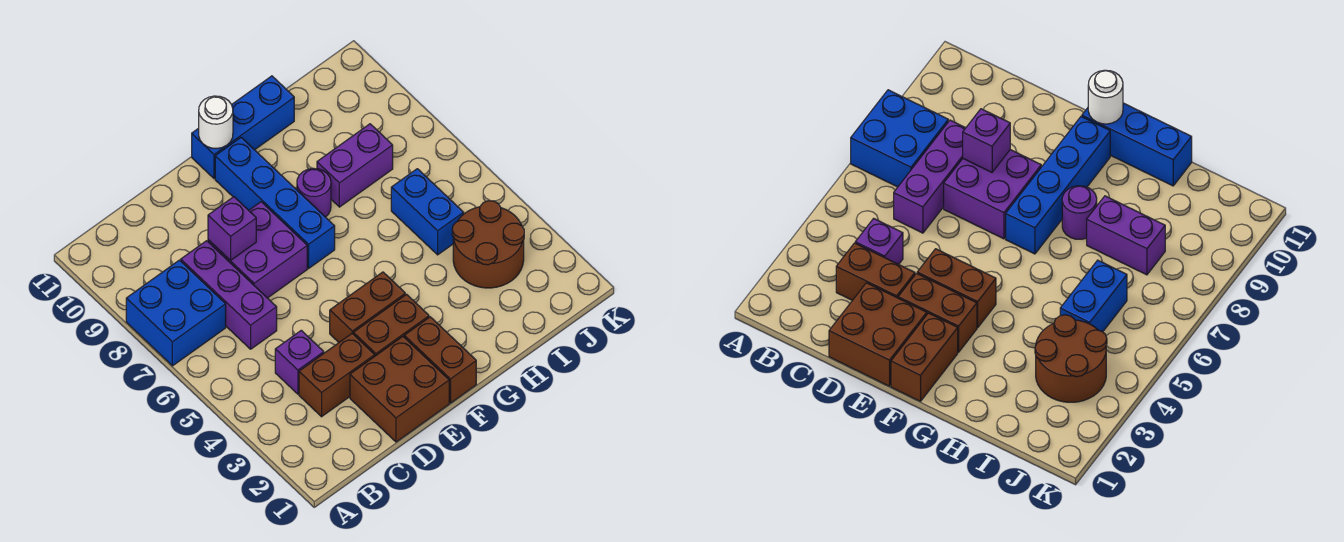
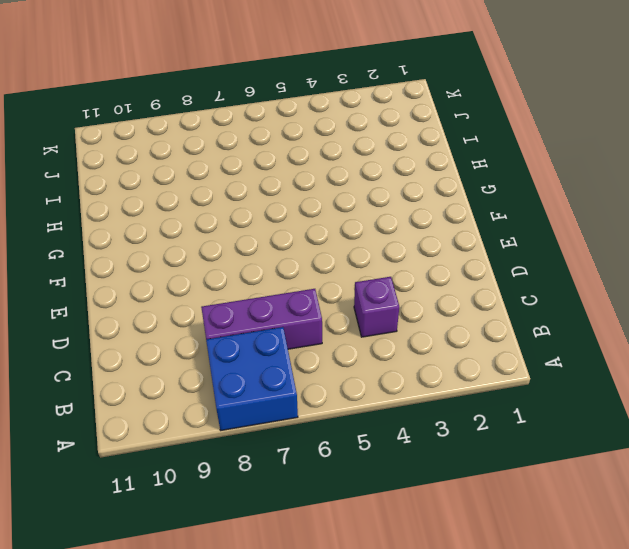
none -> brown brick C3:D3 level 1
none -> brown brick D1:E2 level 1
none -> purple brick D7:E8 level 1

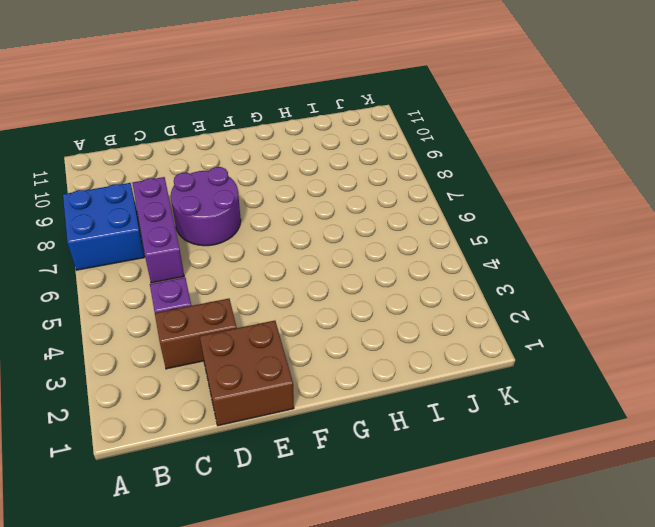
purple round brick D7:E8 level 1 -> purple brick D7:E8 level 1
none -> brown brick E3:F3 level 1
none -> brown brick E4:F4 level 1
none -> brown brick F1:F2 level 1

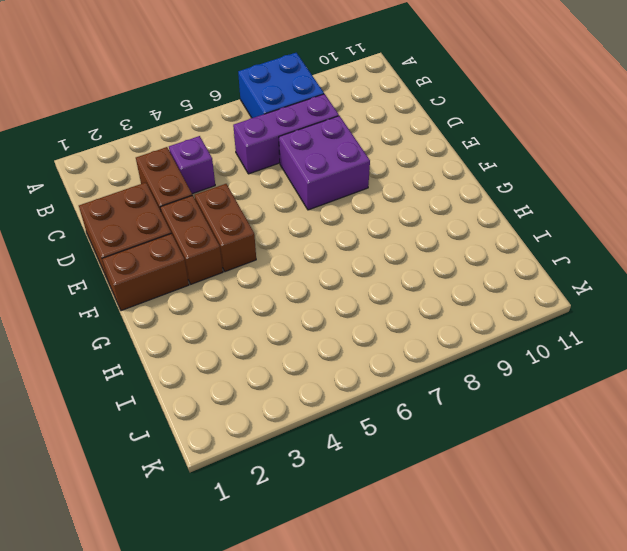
none -> blue brick F7:F10 level 1
none -> blue brick F11:H11 level 1
none -> purple round brick G8 level 1

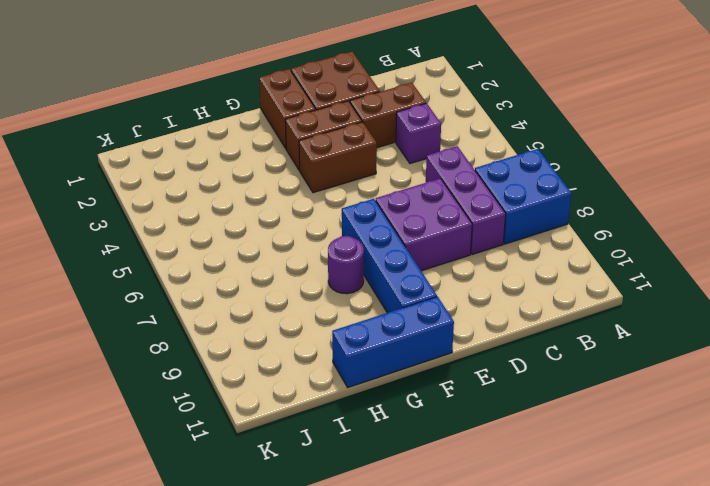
none -> purple brick H8:I8 level 1
none -> brown round brick I3:J4 level 1
none -> blue brick I5:I6 level 1

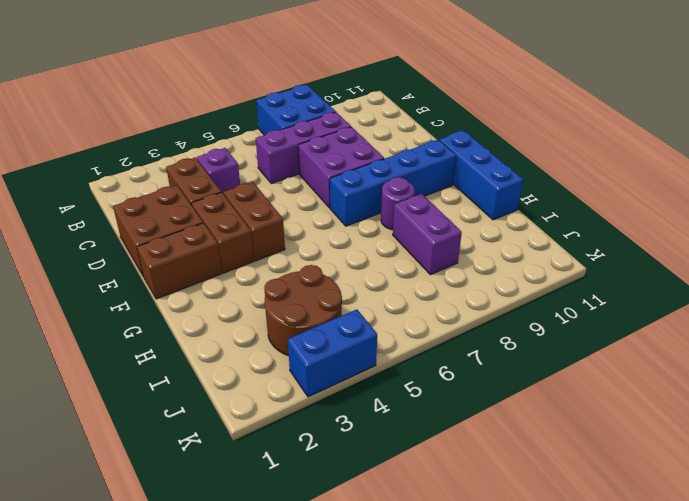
blue brick K3:K4 level 1 -> blue brick I5:I6 level 1
none -> purple brick D8 level 2
none -> white round brick F11 level 2

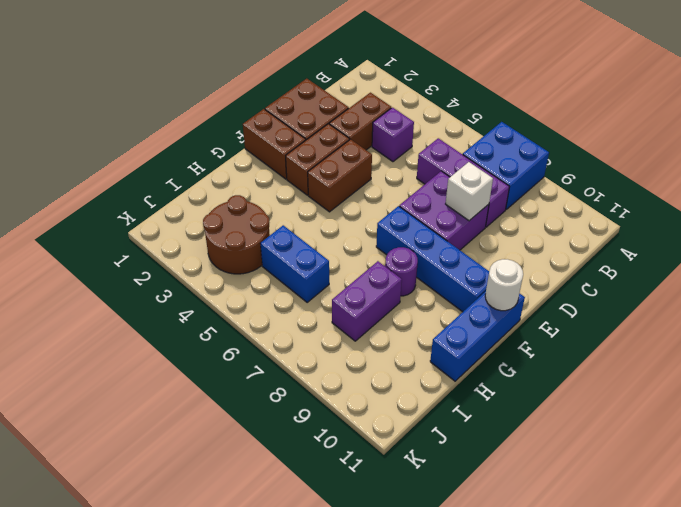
white brick D8 level 2 -> purple brick D8 level 2

